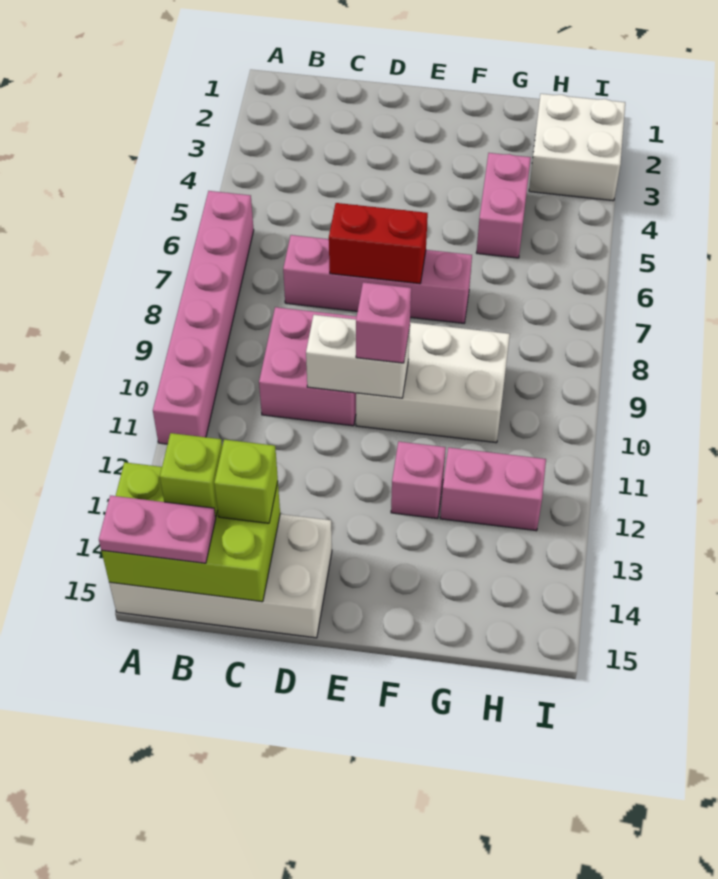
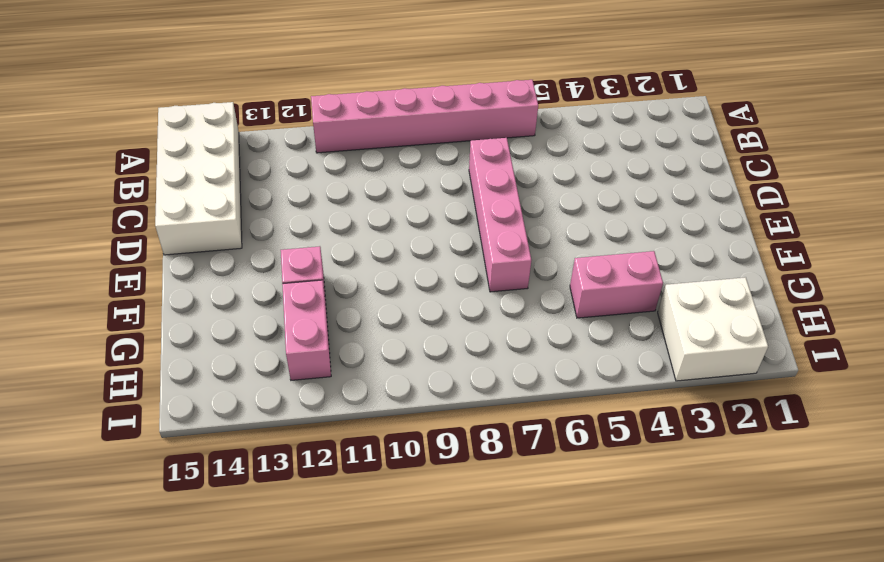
none -> pink brick C9:D10 level 1
none -> white brick E9:G10 level 1
none -> lime brick A14:C15 level 2

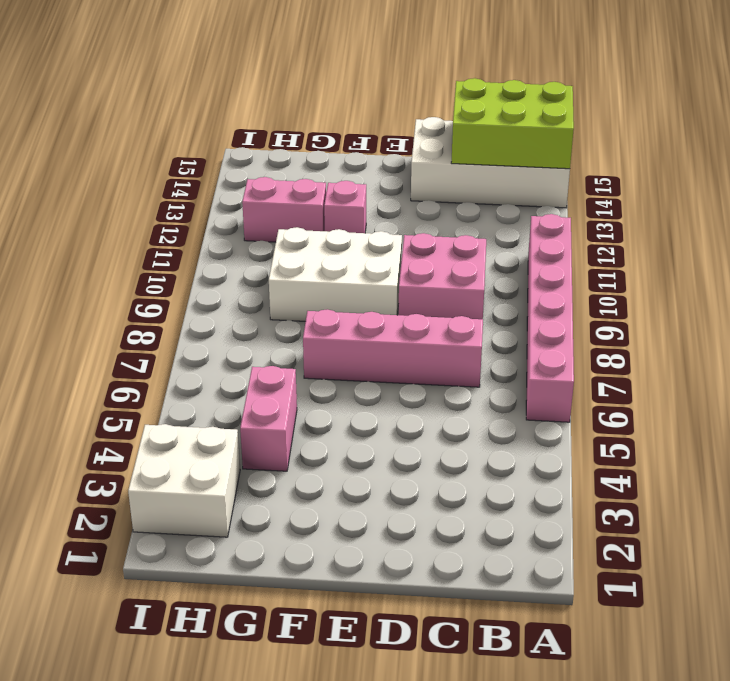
none -> red brick D7:E7 level 2
none -> white brick D10:E10 level 2
none -> pink plate A15:B15 level 3

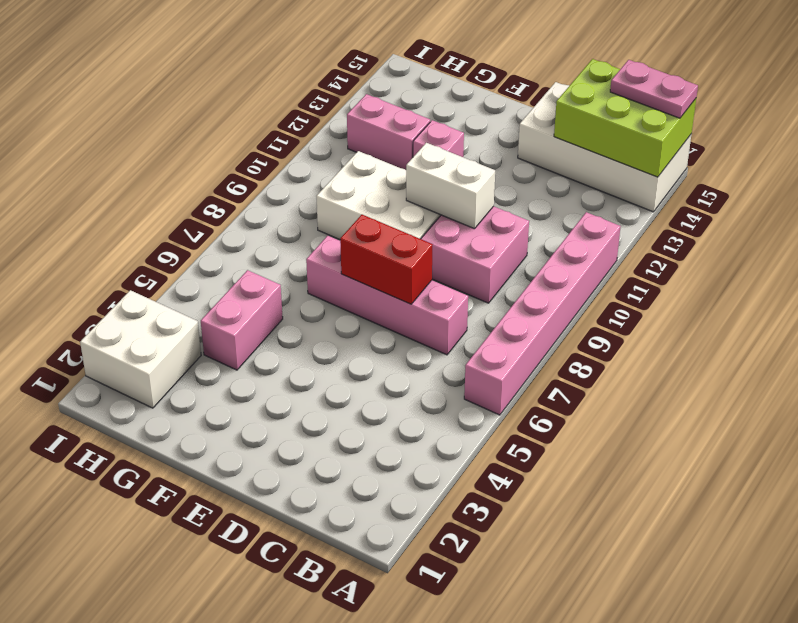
none -> lime brick B14 level 3
none -> lime brick C14 level 3
none -> pink brick E10 level 3

